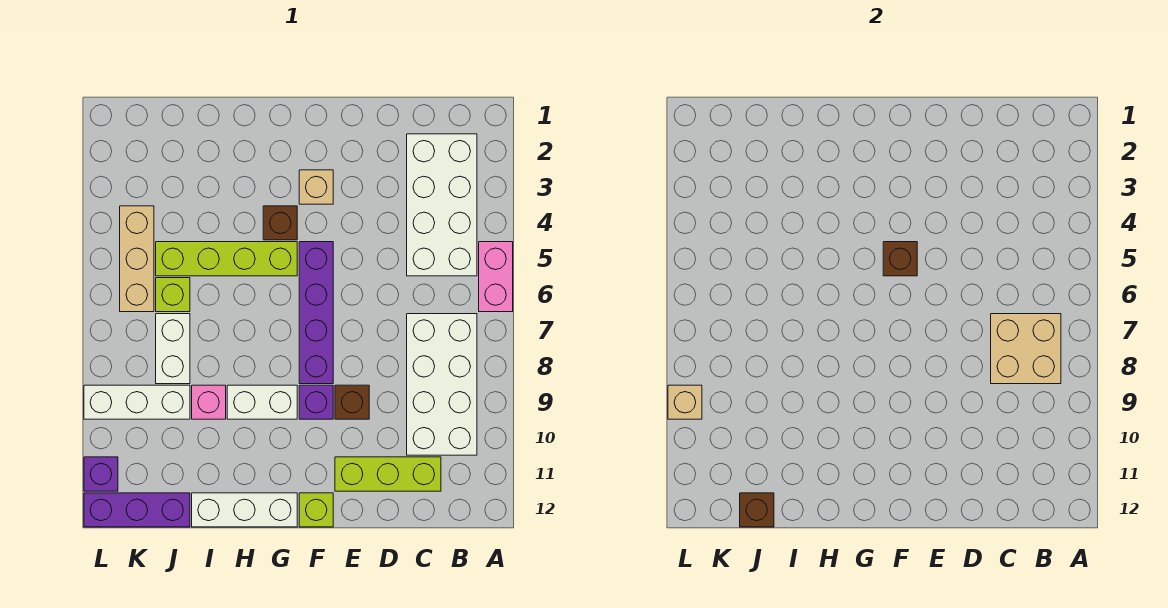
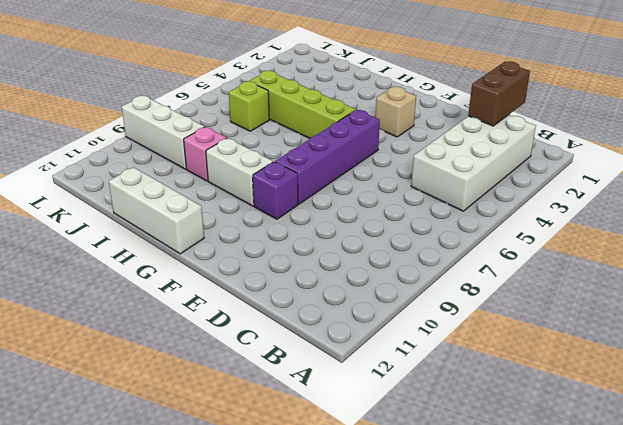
brown brick C1:C2 level 2 -> none
none -> pink brick A5:A6 level 1
none -> white brick B7:C10 level 1
none -> lime brick C11:E11 level 1

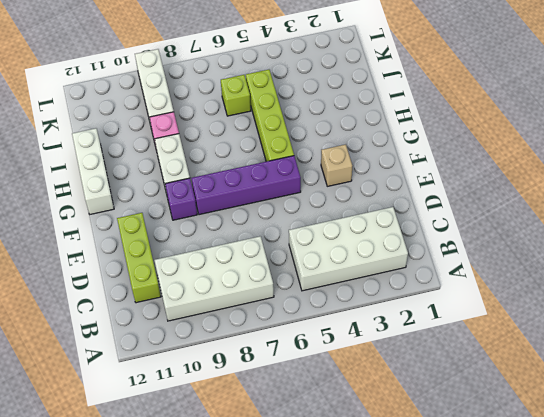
none -> pink brick A5:A6 level 1
none -> brown brick E9 level 1
none -> lime brick F12 level 1

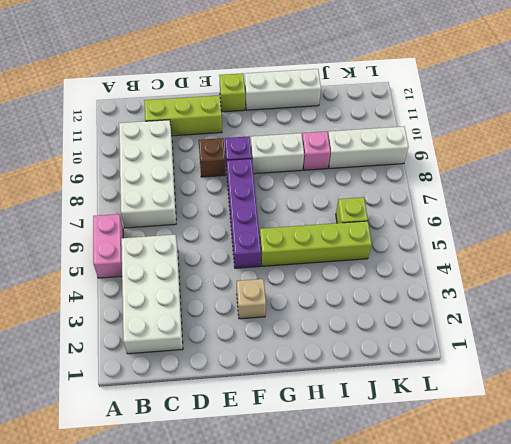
none -> brown brick G4 level 1
none -> white brick J7:J8 level 1
none -> purple brick J12:L12 level 1

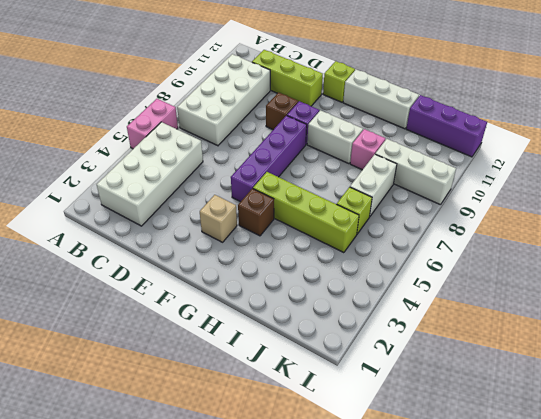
none -> tan brick K4:K6 level 1
none -> purple brick L11 level 1
none -> tan brick B7:C8 level 2

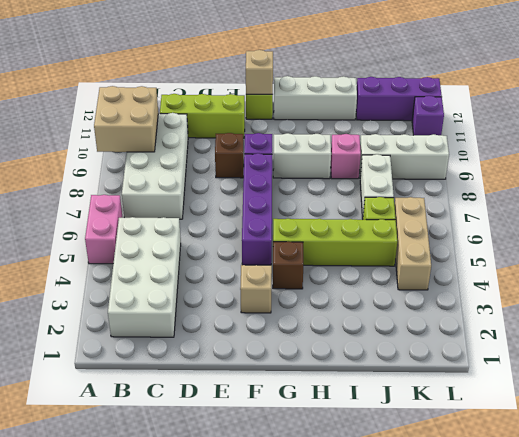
tan brick A9:B10 level 2 -> tan brick B7:C8 level 2
tan brick F12 level 2 -> tan brick L9 level 2
none -> brown brick F5 level 2
none -> brown brick J12 level 2

